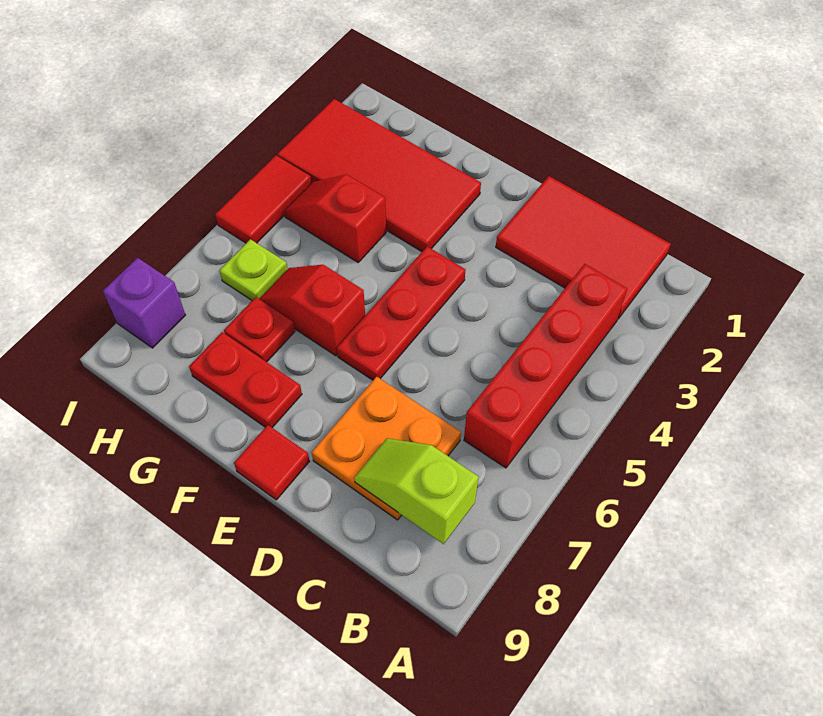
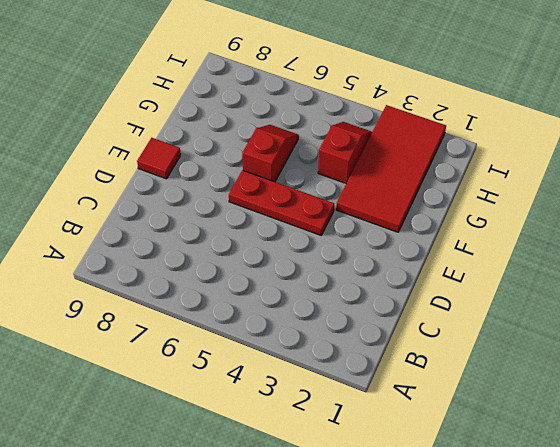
none -> red tile B1:D2 level 1
none -> red brick B3:B6 level 1
none -> orange plate C7:D8 level 1

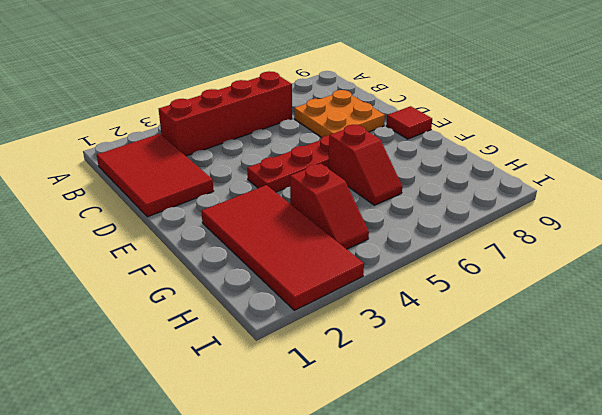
none -> red plate F8:G8 level 1
none -> red plate G7 level 1
none -> lime plate H6 level 1

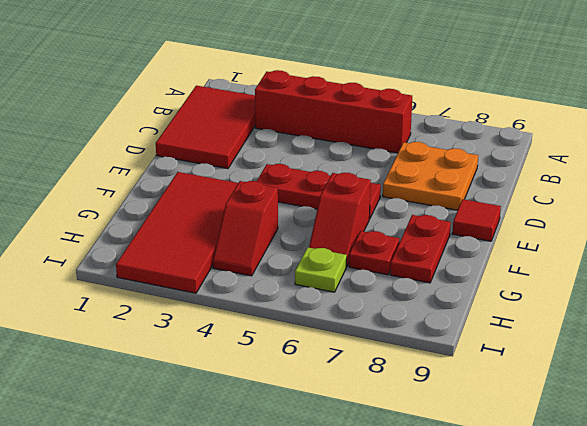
none -> red tile I4:I5 level 1
none -> purple brick I8 level 1
none -> lime slope B8:C8 level 2 top B

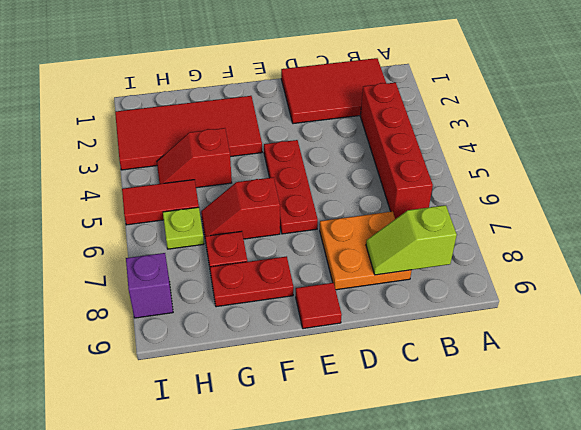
red tile H5:I5 level 1 -> red tile I4:I5 level 1

